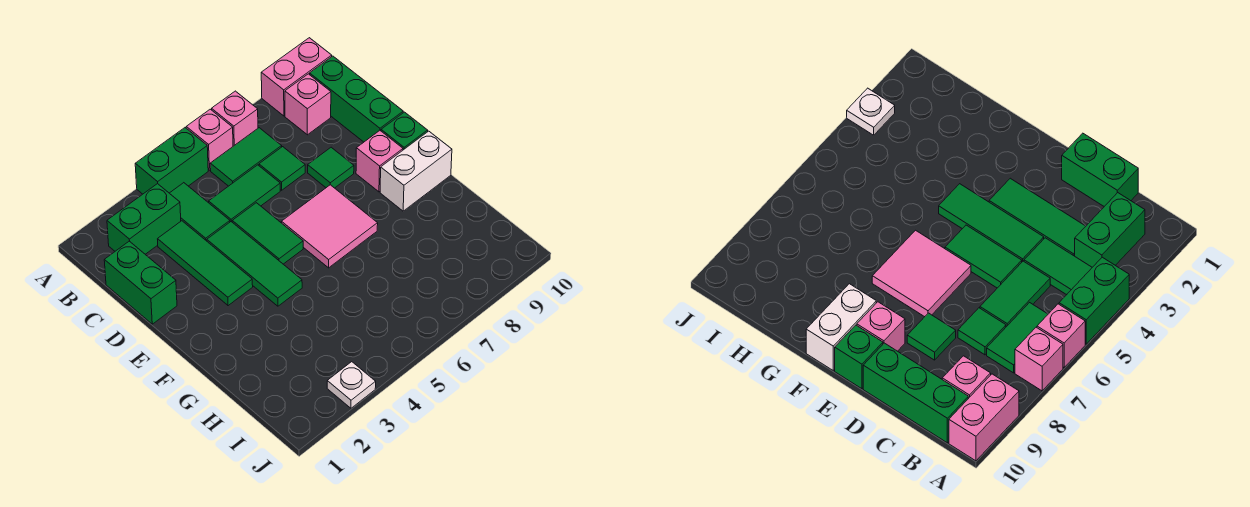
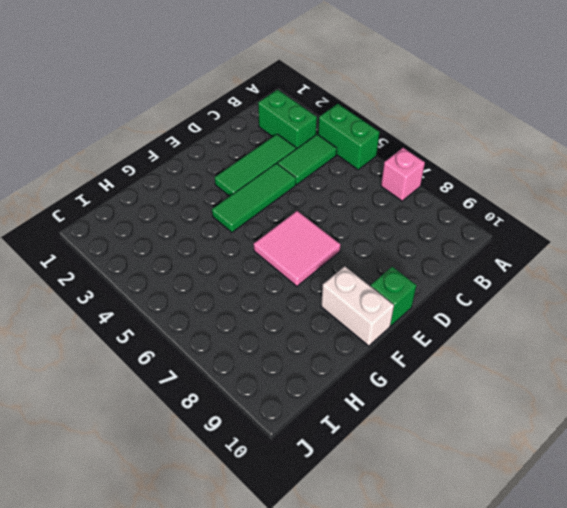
none -> pink brick A6 level 1
none -> pink brick A9:A10 level 1
none -> green tile B6:B7 level 1

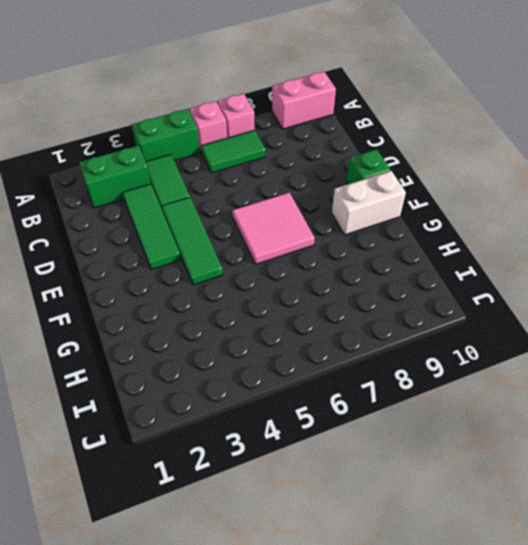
none -> pink brick B9 level 1
none -> green brick B10:D10 level 1
none -> green brick C1:D1 level 1

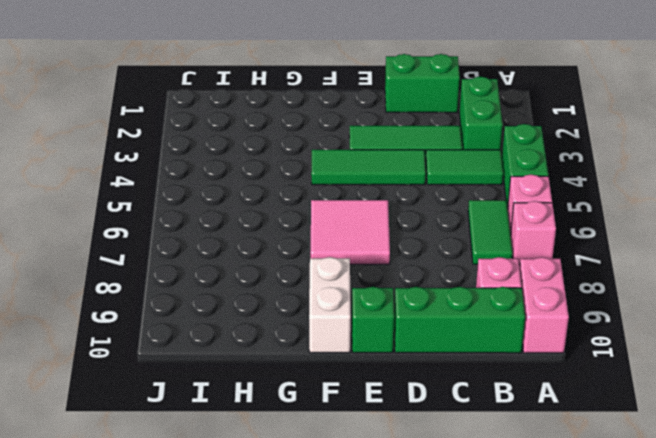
none -> green tile C5:C6 level 1
none -> green tile C7 level 1
none -> green tile D5:E5 level 1

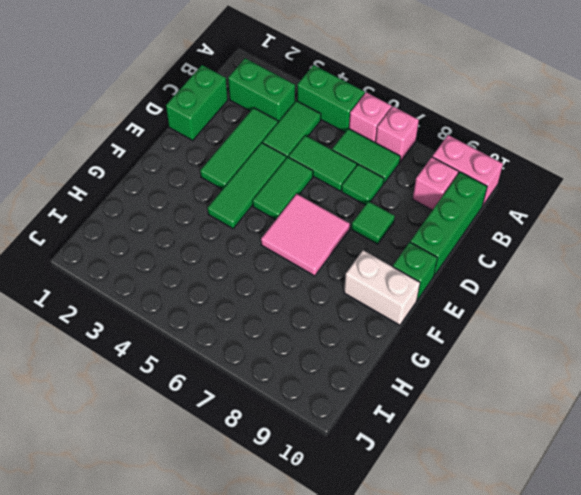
none -> pink brick E9 level 1
none -> white plate J3 level 1

